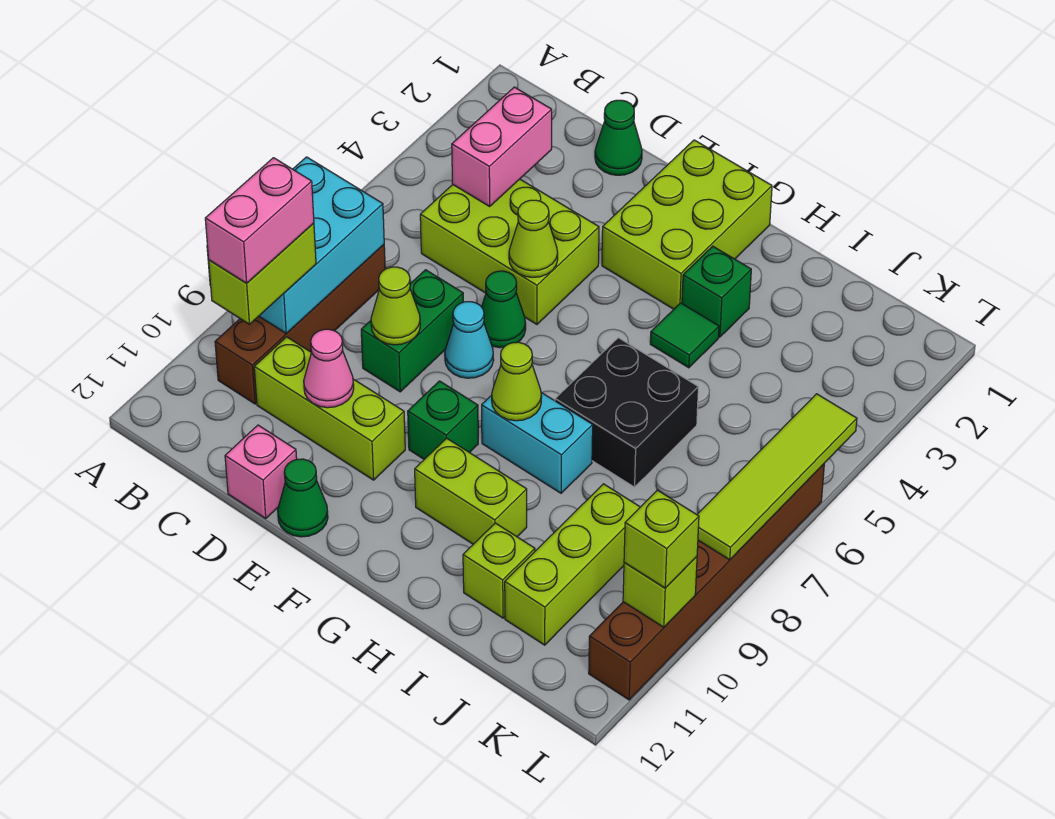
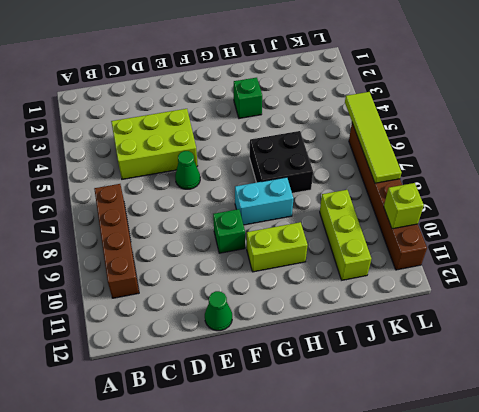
none -> lime brick C10:E10 level 1
none -> green cone D1 level 1
none -> green brick D7:D8 level 1
none -> pink brick D12 level 1

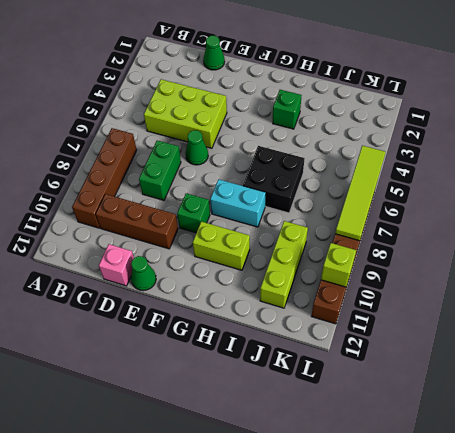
brown brick C10:E10 level 1 -> lime brick C10:E10 level 1
none -> cyan cone E7 level 1
none -> lime brick F1:G3 level 1
none -> green tile H4 level 1
none -> lime brick I11 level 1

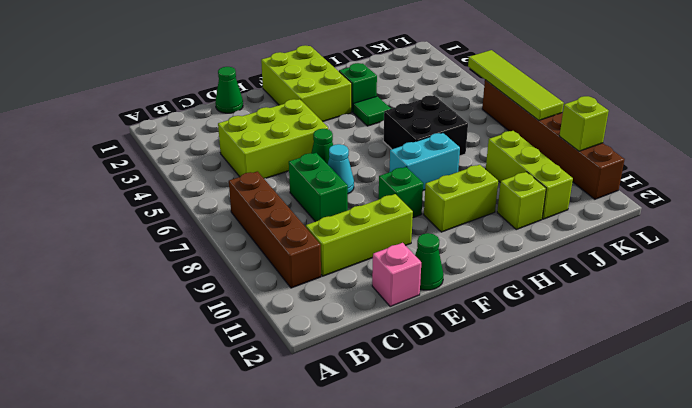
none -> cyan brick A7:B9 level 2
none -> pink brick C3:C4 level 2
none -> lime cone D8 level 2
none -> pink cone D10 level 2

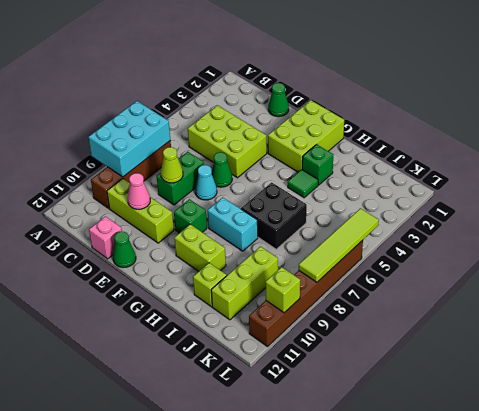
none -> pink brick C3:C4 level 2
none -> lime cone E5 level 2
none -> lime cone G8 level 2
none -> lime brick B9:B10 level 3

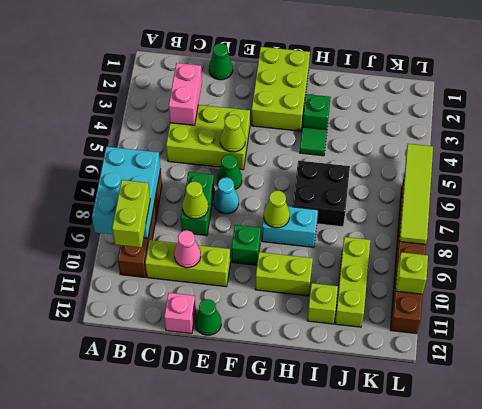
none -> lime brick L10 level 3
none -> pink brick B9:B10 level 4

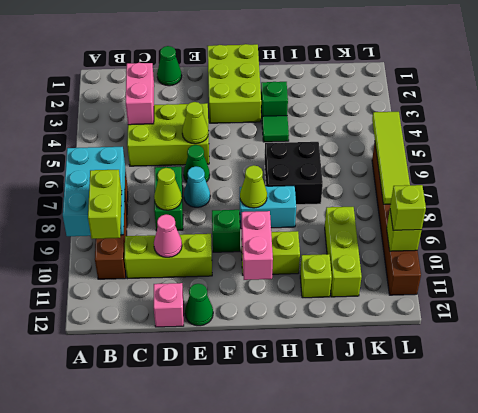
pink brick G10:G11 level 2 -> pink brick B9:B10 level 4

